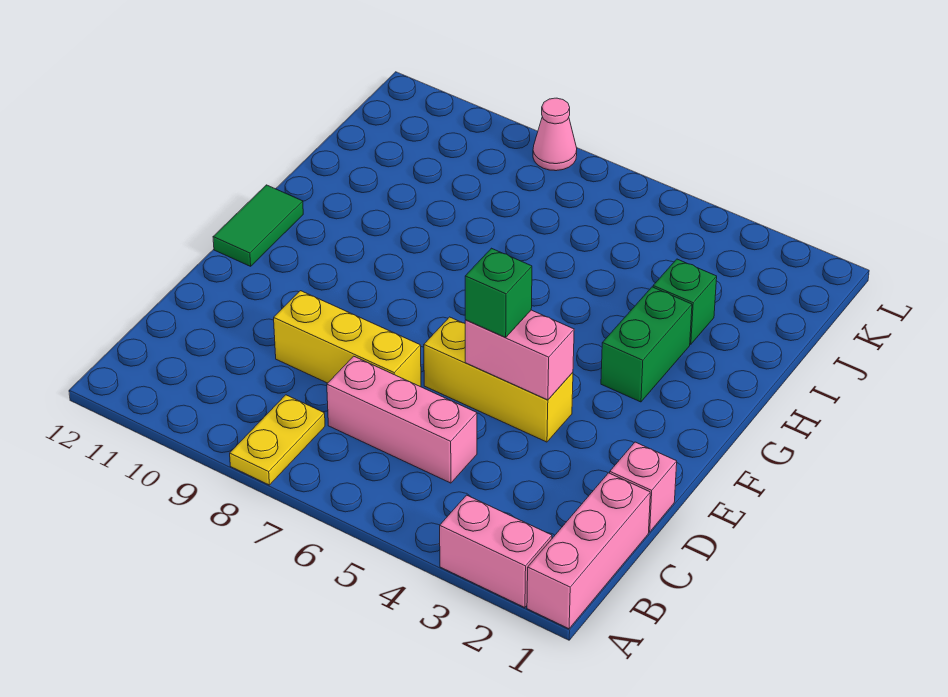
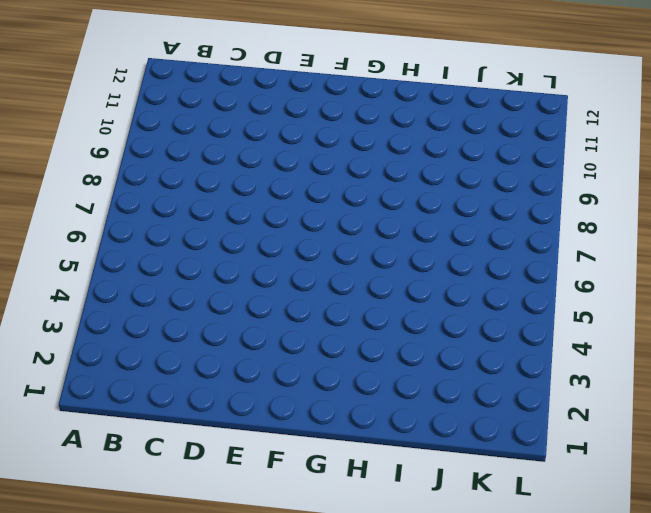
none -> pink brick A1:C1 level 1
none -> pink brick A2:A3 level 1
none -> yellow plate A8:B8 level 1

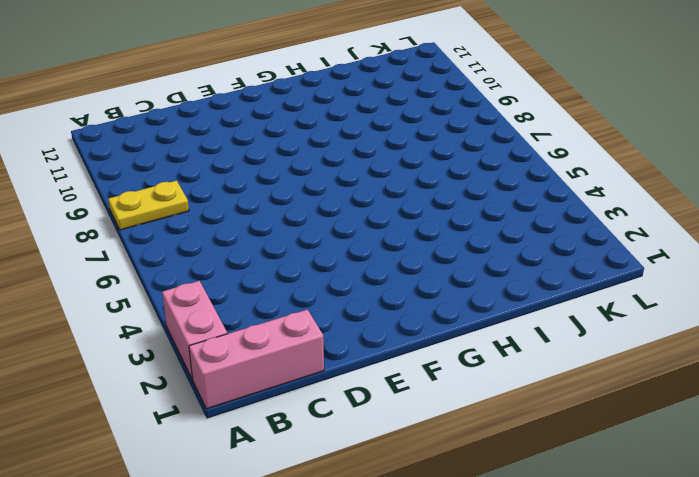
none -> pink brick C5:C7 level 1
none -> pink brick D1 level 1
none -> yellow brick D7:D9 level 1

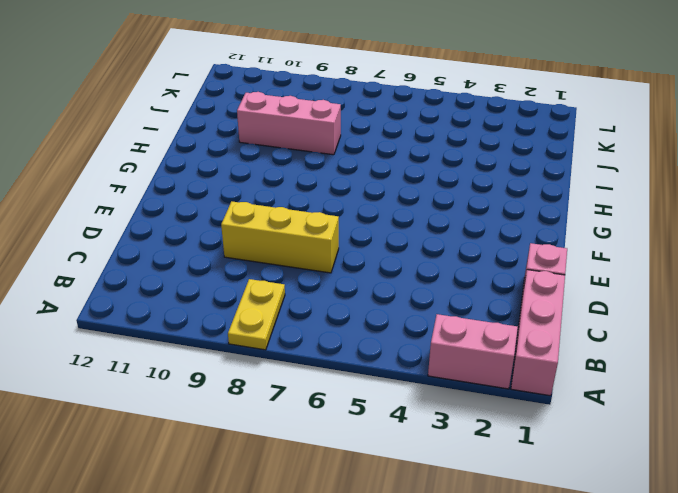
pink brick I8:I10 level 1 -> pink brick C5:C7 level 1
none -> yellow brick E4:E6 level 1
none -> green tile F12:G12 level 1
none -> green brick G3:H3 level 1

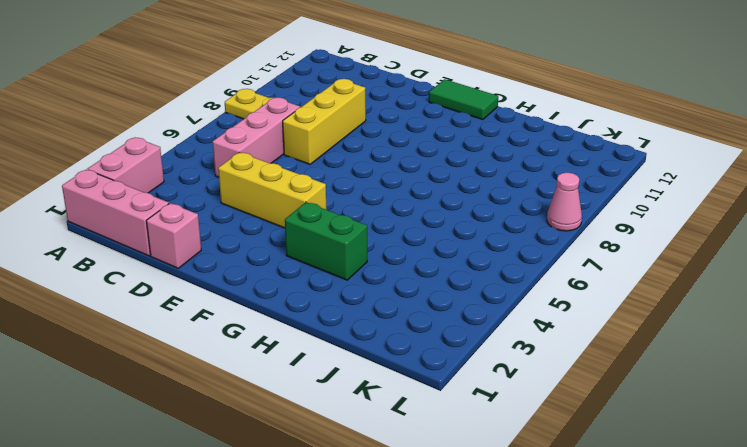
yellow brick D4:F4 level 1 -> yellow brick E4:E6 level 1
none -> green brick I3 level 1
none -> pink brick E4:E5 level 2
none -> green brick E5 level 3

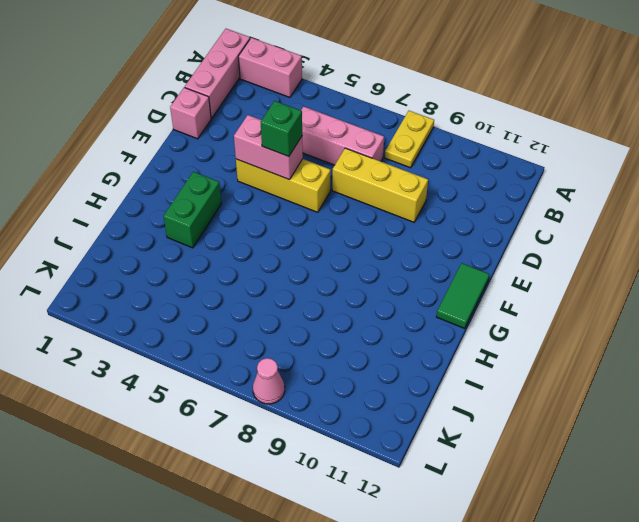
none -> green brick I3 level 1

